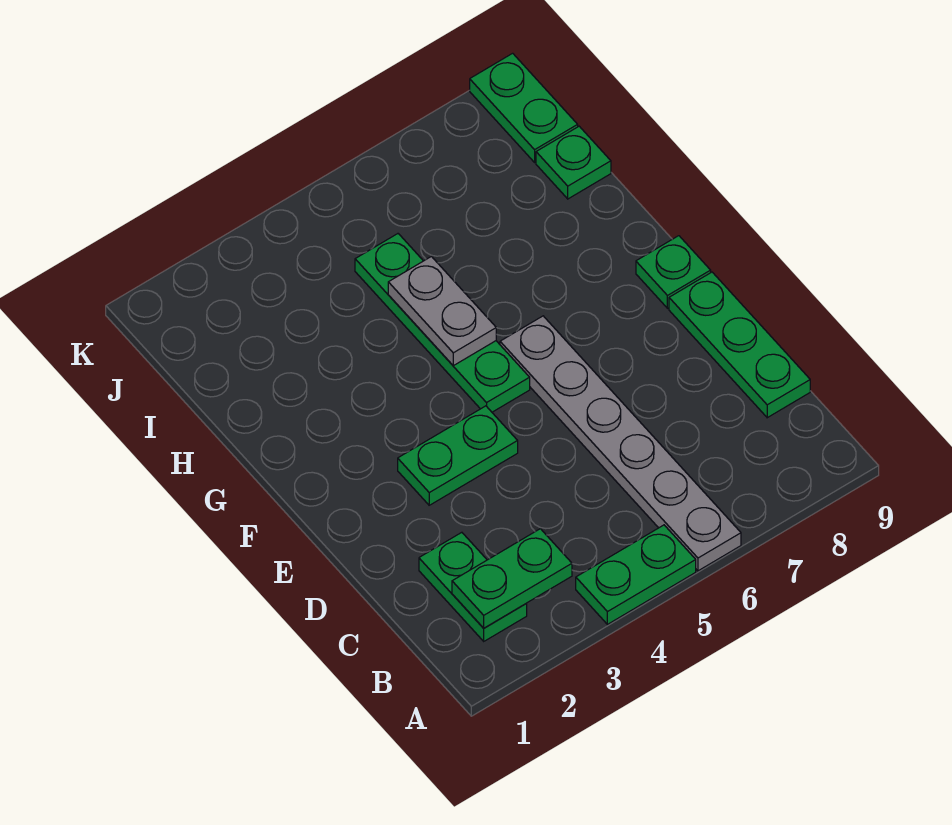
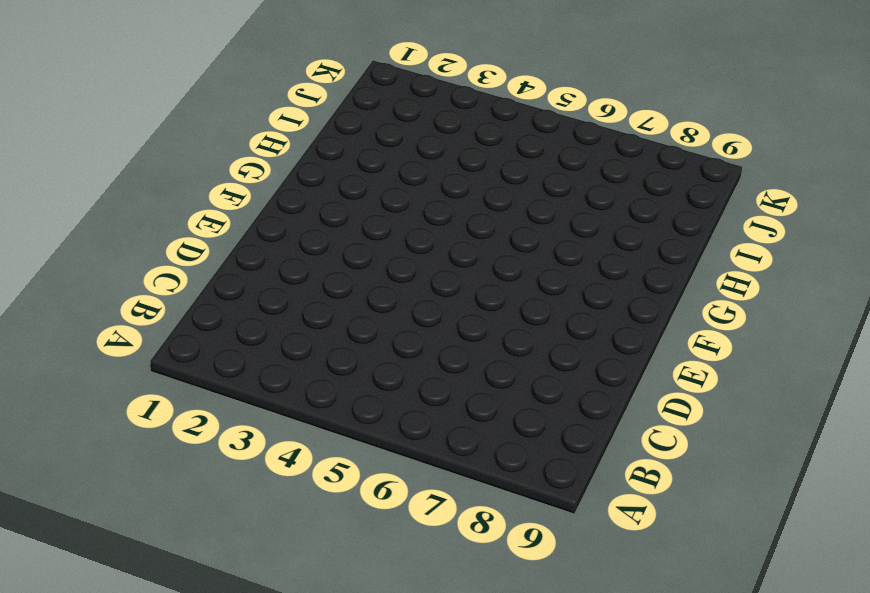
none -> green plate A4:A5 level 1
none -> grey plate A6:F6 level 1

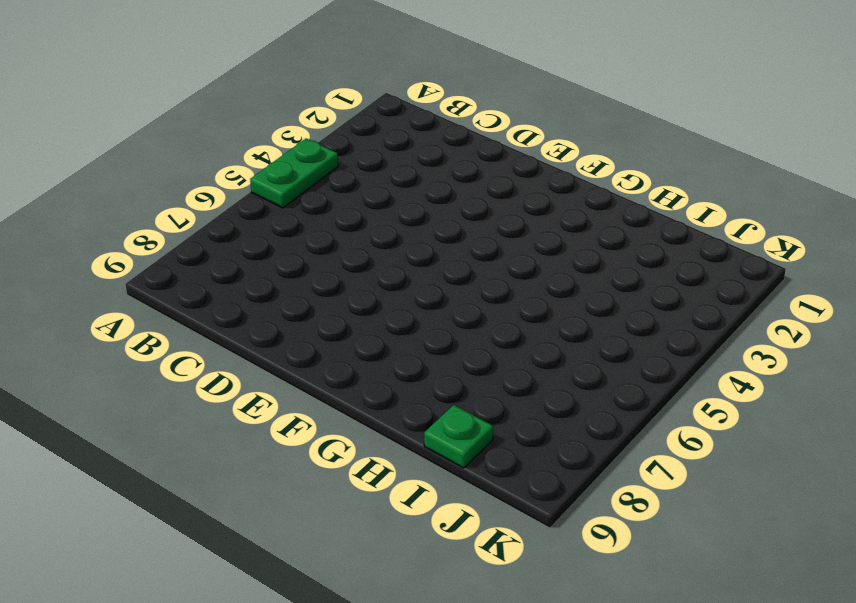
none -> grey plate A6:F6 level 1
none -> green plate B2:C2 level 1

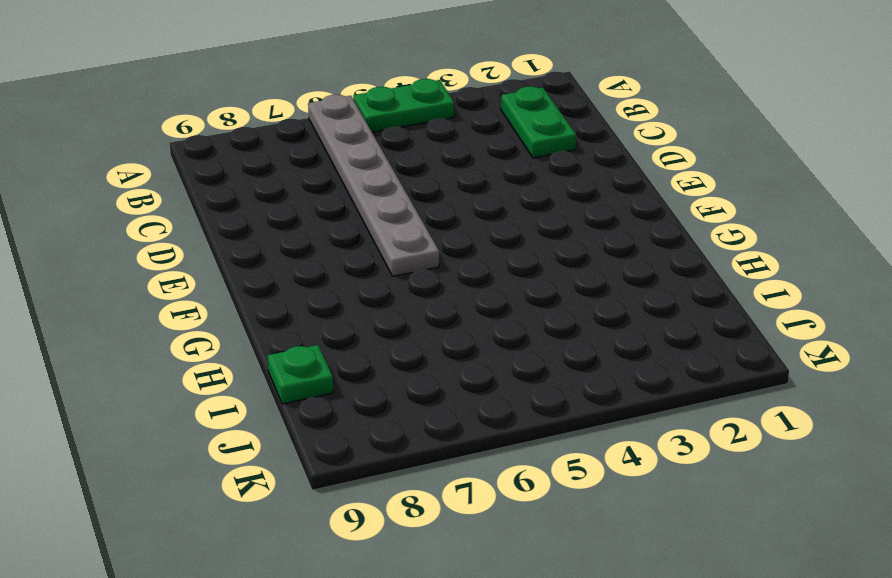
none -> green plate C9:E9 level 1
none -> green plate E3:E4 level 1

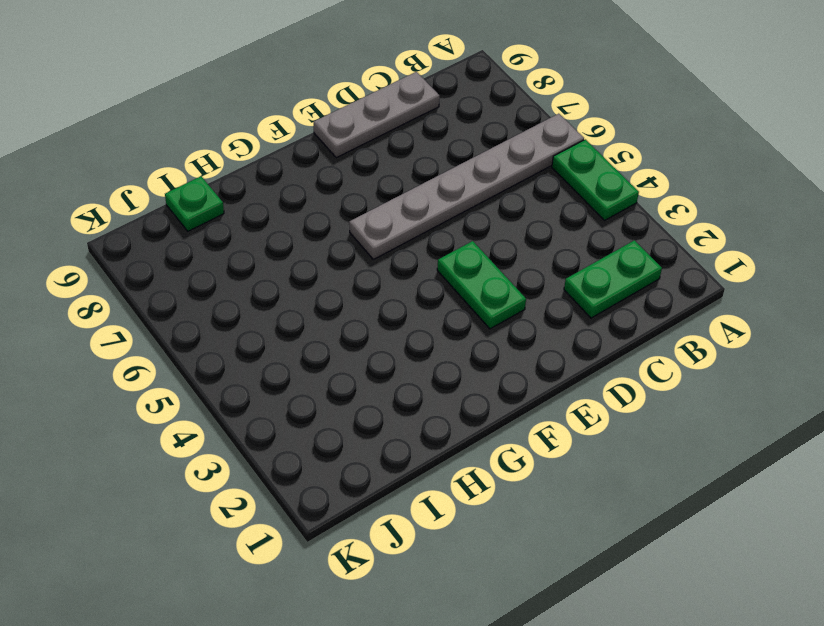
grey plate C9:E9 level 1 -> green plate C9:E9 level 1
none -> green plate F5:I5 level 1
none -> green plate F9 level 1

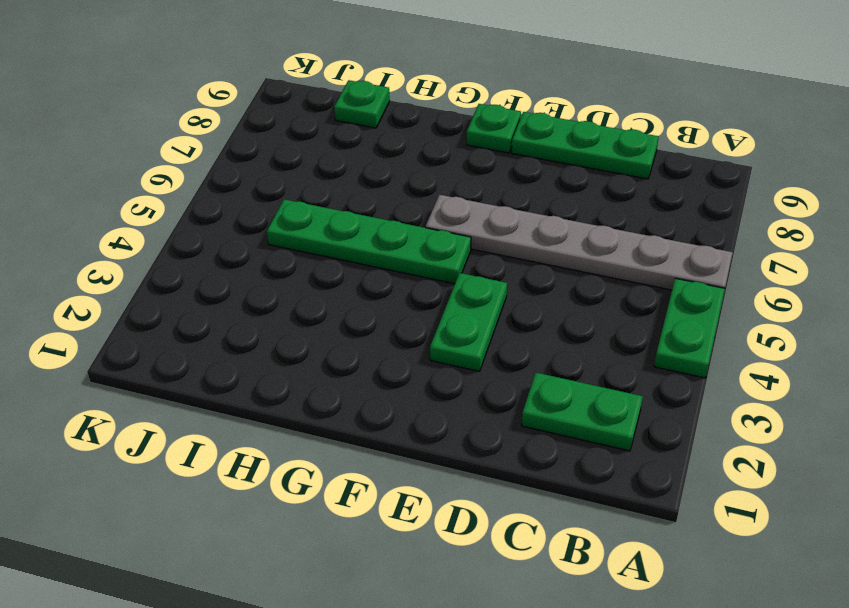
none -> green plate J9:K9 level 1
none -> green plate B2:B3 level 2

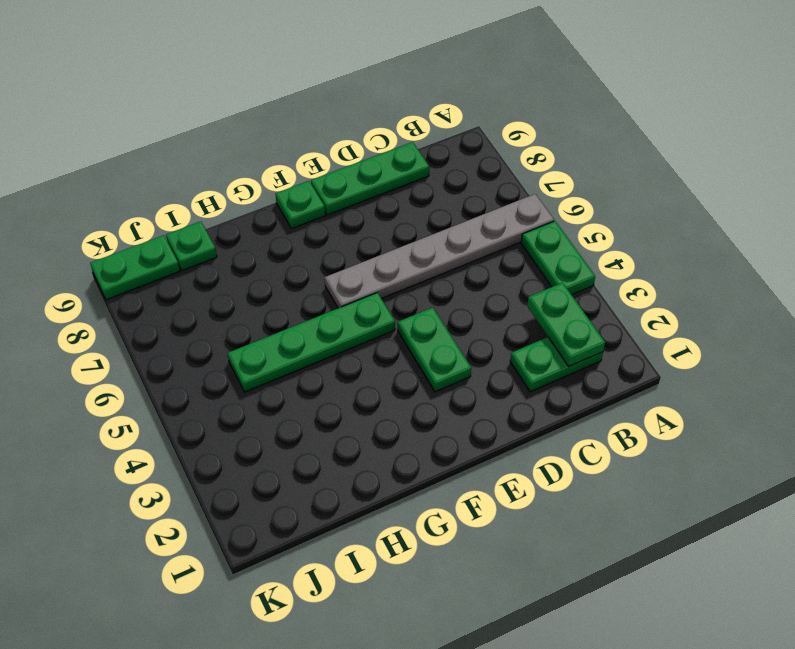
none -> grey plate G5:H5 level 2

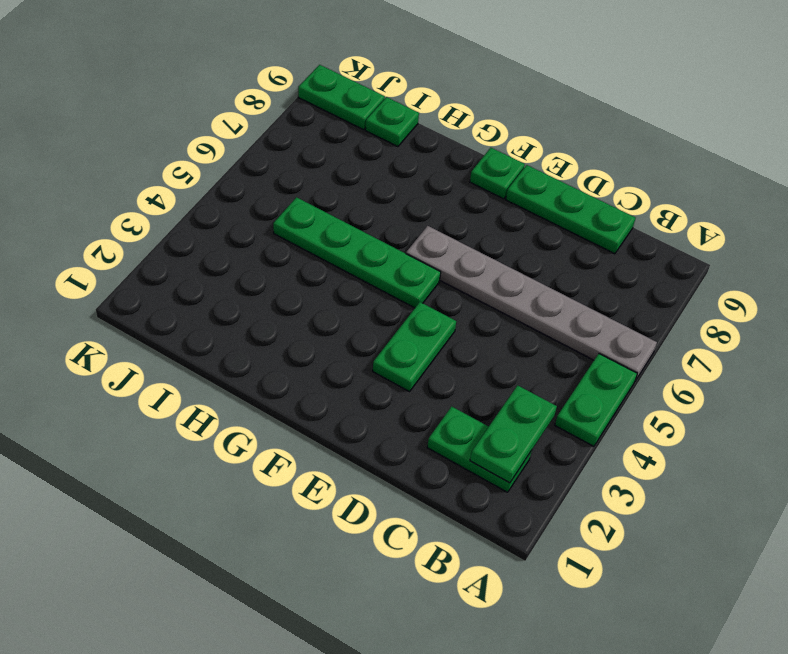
none -> grey plate G5:H5 level 2

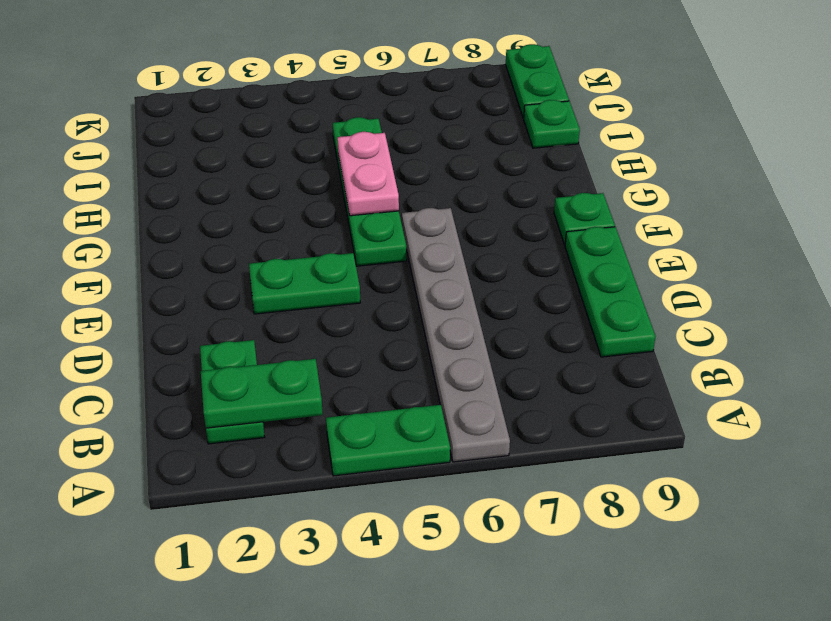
pink plate G5:H5 level 2 -> grey plate G5:H5 level 2

